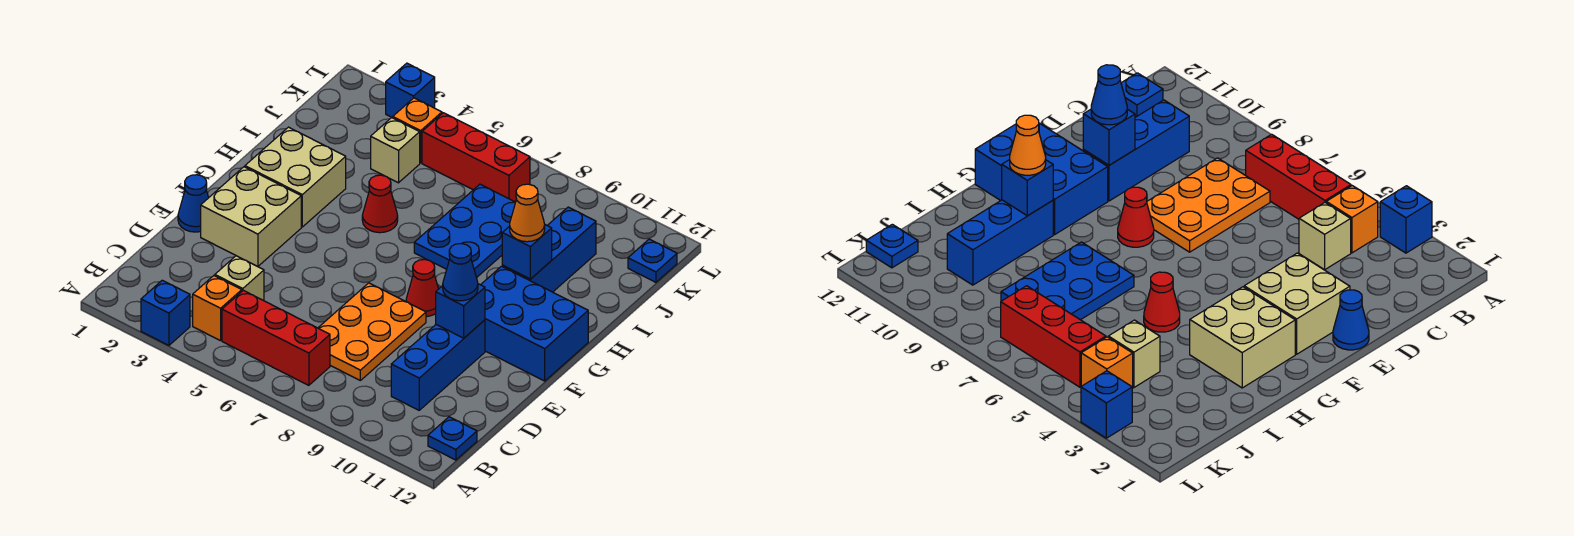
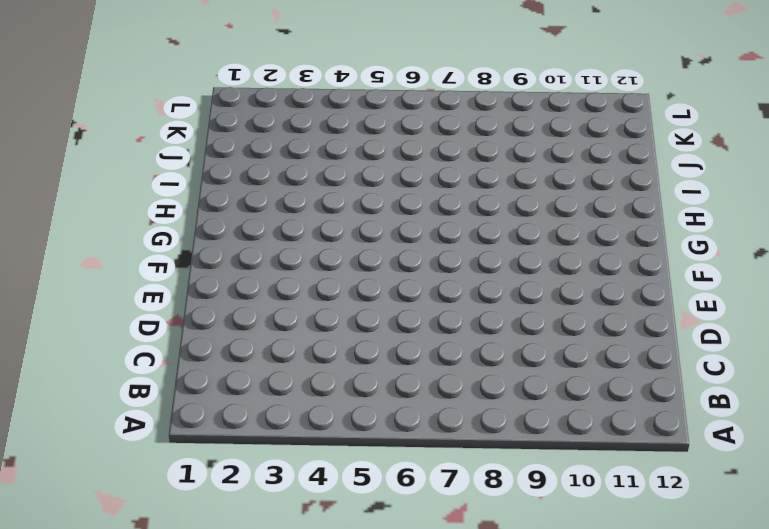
none -> blue brick A3 level 1
none -> orange brick B4 level 1
none -> red brick B5:B7 level 1

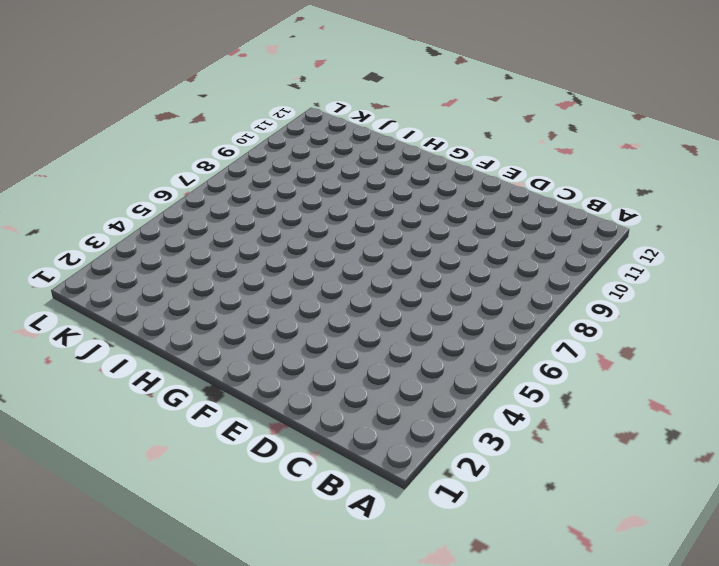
none -> blue brick A3 level 1
none -> orange brick B4 level 1
none -> red brick B5:B7 level 1

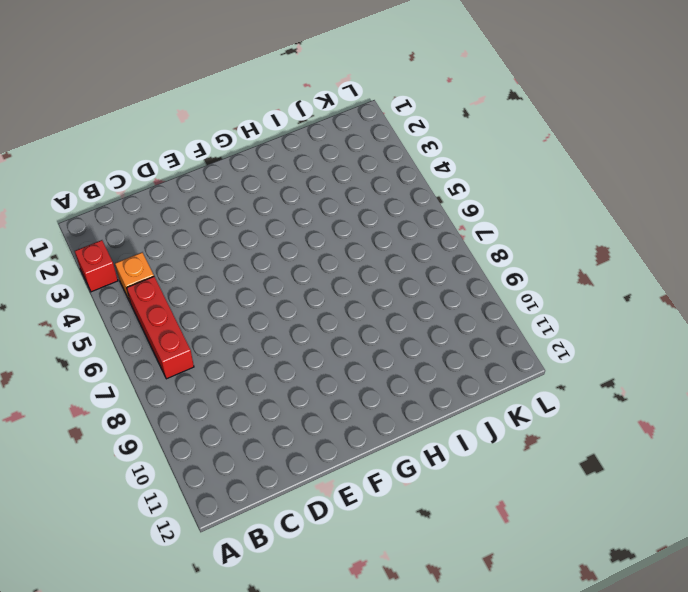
red brick A3 level 1 -> blue brick A3 level 1
none -> blue plate B12 level 1
none -> tan brick C4 level 1
none -> orange plate C7:E8 level 1

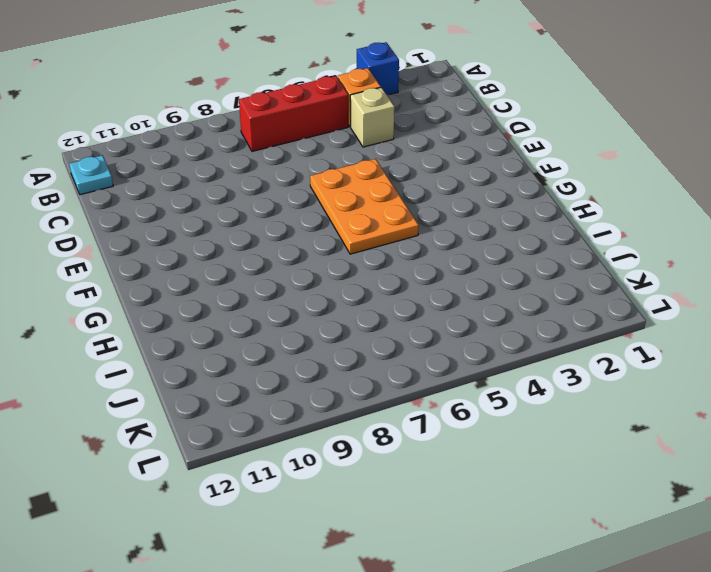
cyan plate B12 level 1 -> blue plate B12 level 1
orange plate E5:G6 level 1 -> orange plate C7:E8 level 1
none -> blue brick C10:E10 level 1
none -> blue cone E1 level 1
none -> tan brick E2:F3 level 1

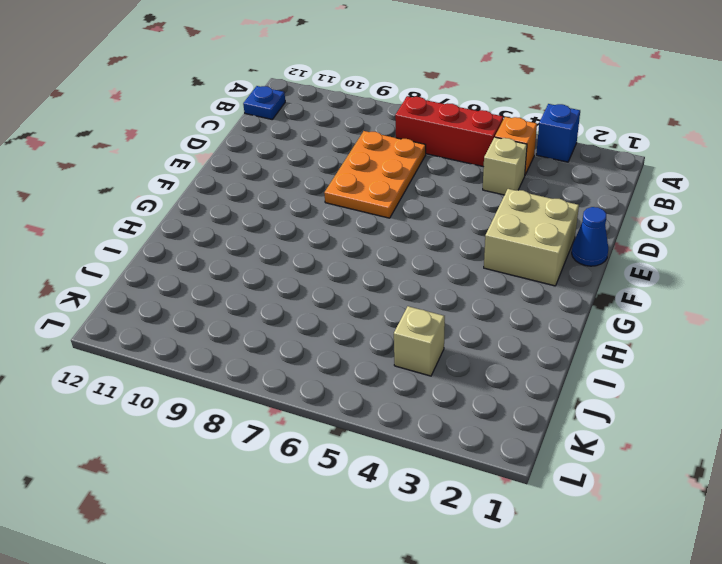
none -> blue brick C10:E10 level 1
none -> red cone F8 level 1
none -> blue brick F10:G12 level 1

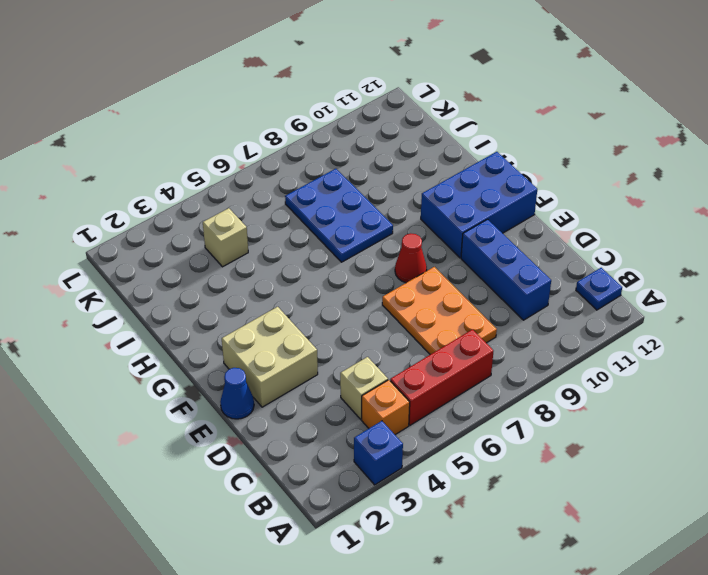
none -> tan brick G2:H3 level 1
none -> red cone H5 level 1
none -> blue brick H10:J10 level 1

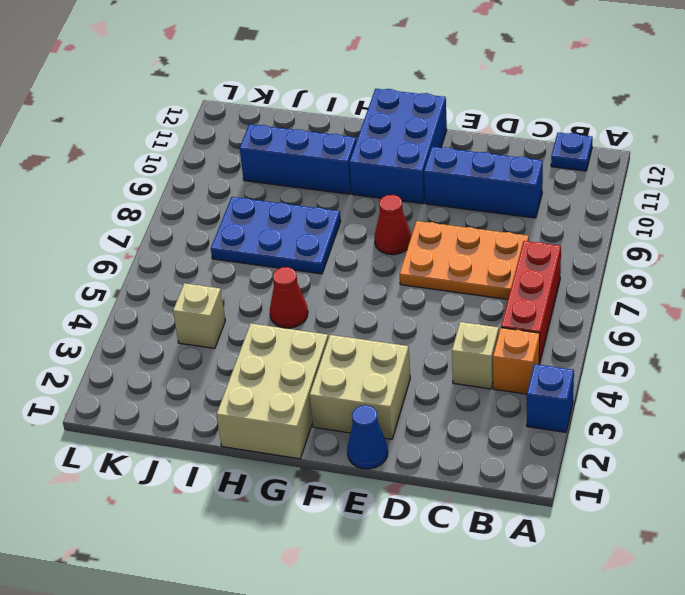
tan brick G1:H3 level 1 -> tan brick G2:H3 level 1
none -> orange brick K4 level 1
none -> red brick K5:K7 level 1
none -> blue plate K12 level 1

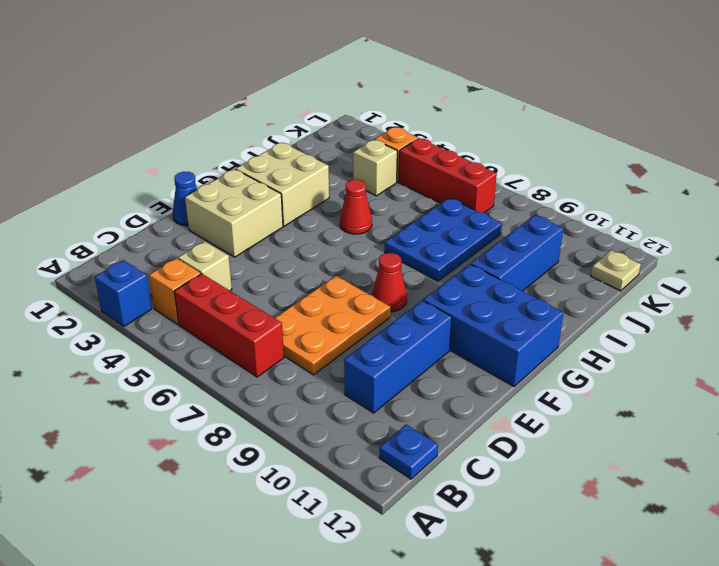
tan plate K12 level 1 -> blue plate K12 level 1
none -> blue brick L3 level 1
none -> blue brick E10 level 2
none -> blue brick H10 level 2

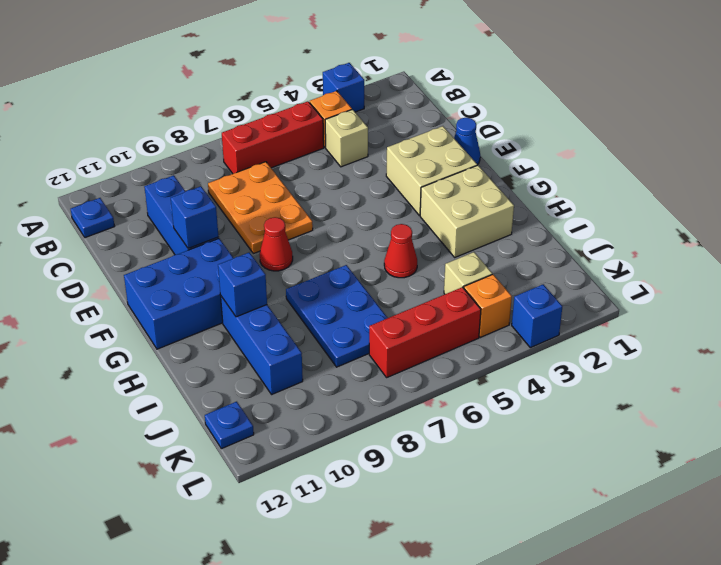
none -> blue cone E10 level 3
none -> orange cone H10 level 3

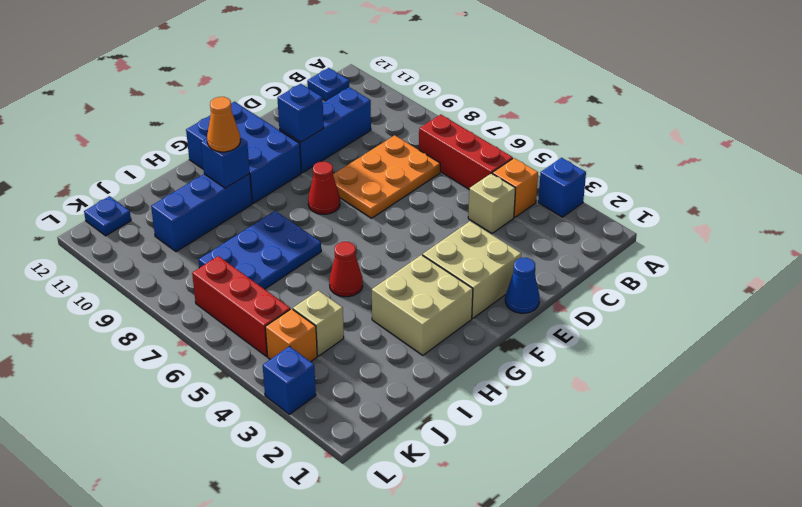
none -> blue cone E10 level 3

